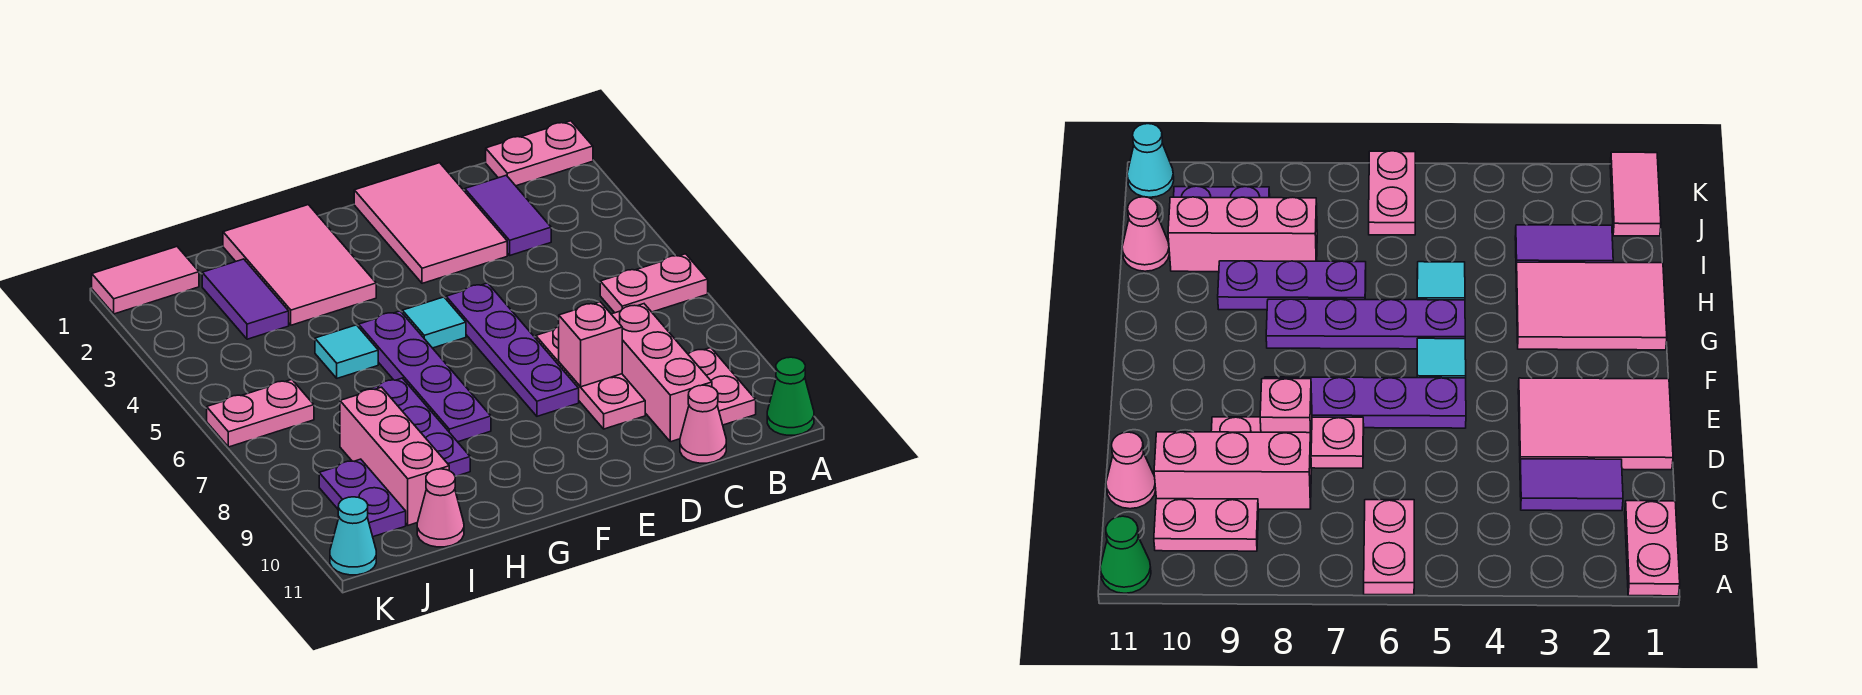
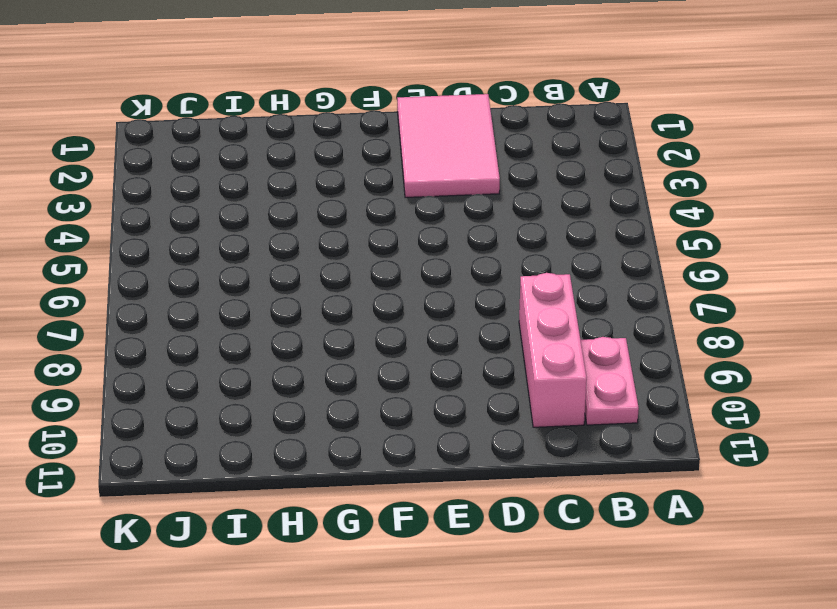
none -> pink plate A1:B1 level 1
none -> pink plate A6:B6 level 1
none -> green cone A11 level 1

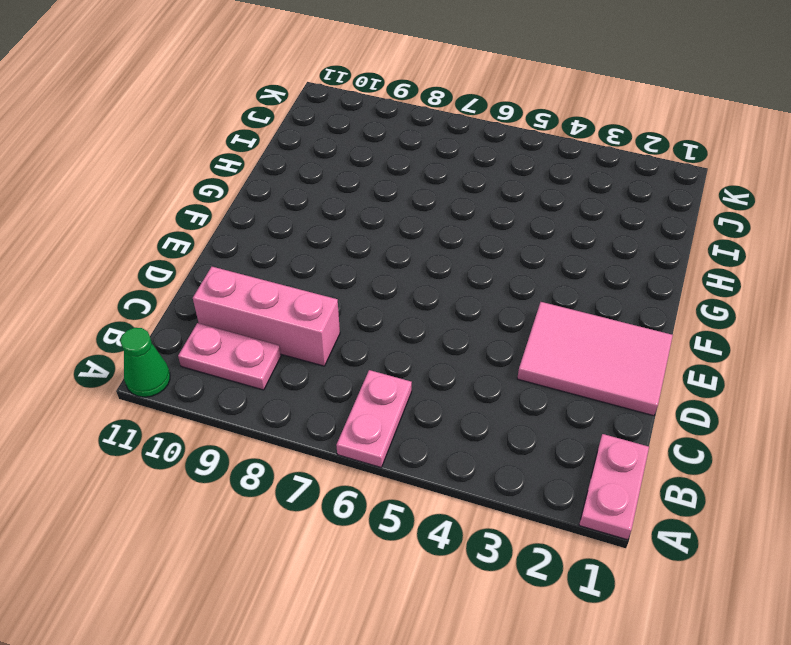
none -> purple tile C2:C3 level 1
none -> pink cone C11 level 1
none -> pink plate D7:D9 level 1

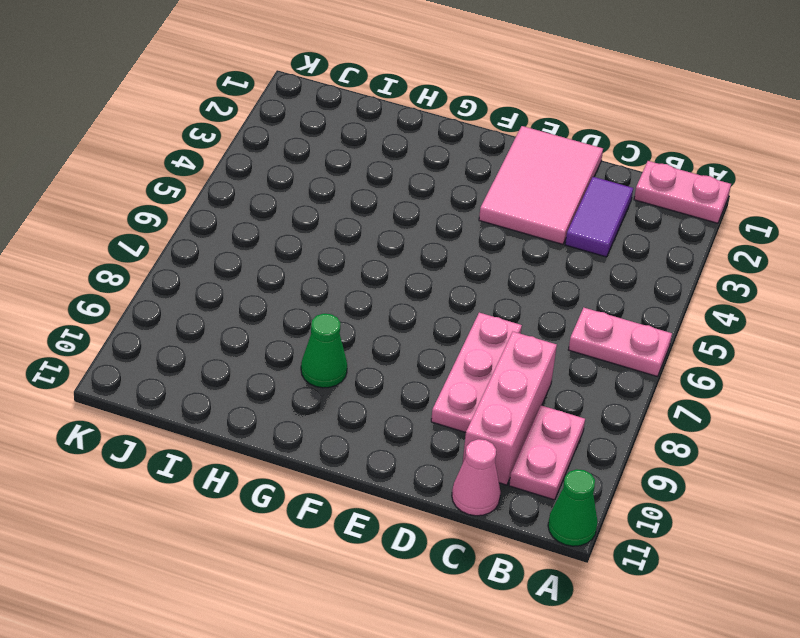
green cone G9 level 1 -> none
none -> purple plate E5:E8 level 1
none -> cyan tile F5 level 1
none -> pink tile G1:H3 level 1

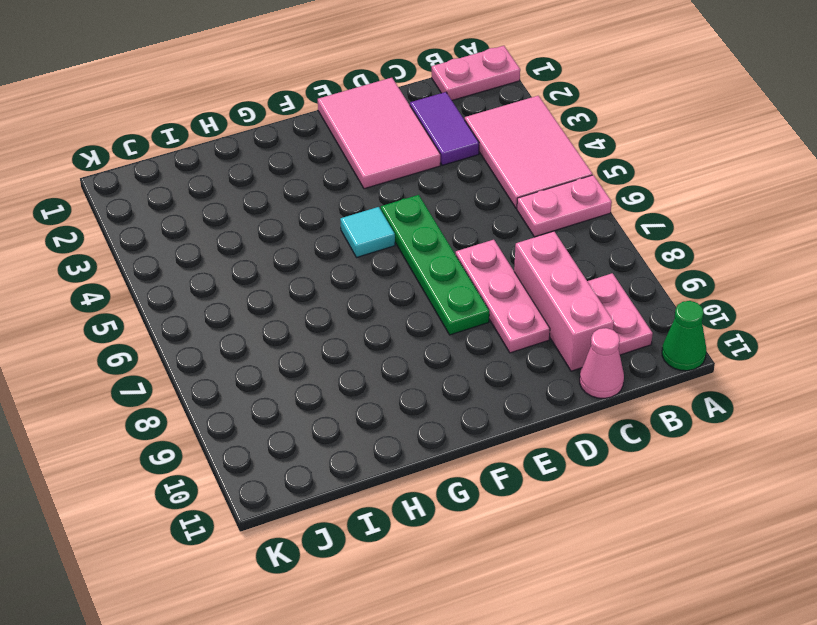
pink tile A3:B5 level 1 -> pink tile G1:H3 level 1
green plate E5:E8 level 1 -> purple plate E5:E8 level 1
none -> purple plate G5:G8 level 1
none -> cyan tile H5 level 1
none -> purple plate H7:H9 level 1

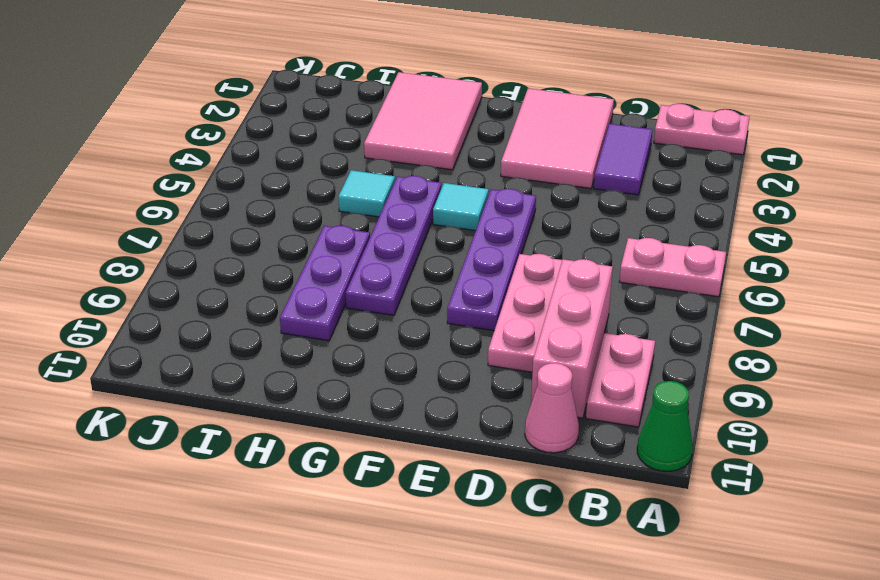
none -> purple tile I2:I3 level 1
none -> pink brick I8:I10 level 1
none -> pink cone I11 level 1

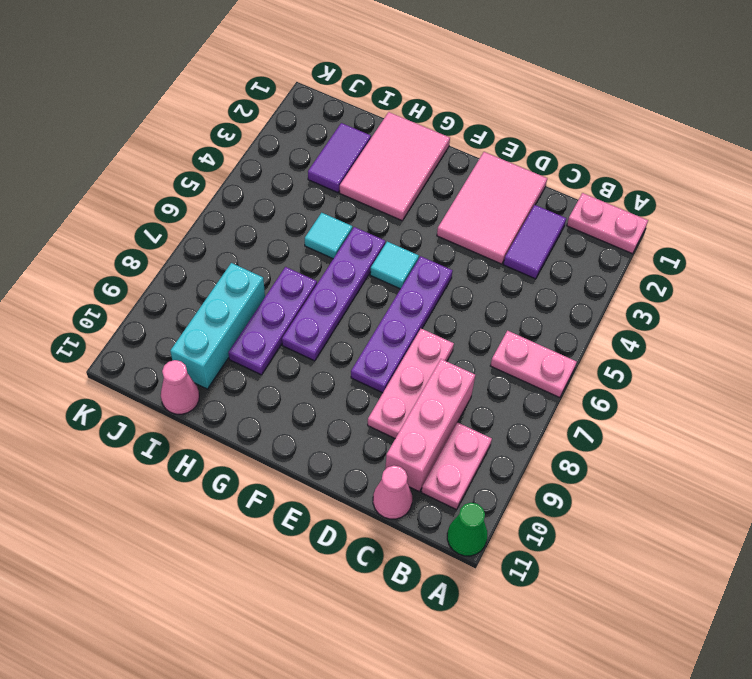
cyan brick I8:I10 level 1 -> pink brick I8:I10 level 1
none -> pink tile J1:K1 level 1
none -> pink plate J6:K6 level 1
none -> purple plate J9:J10 level 1

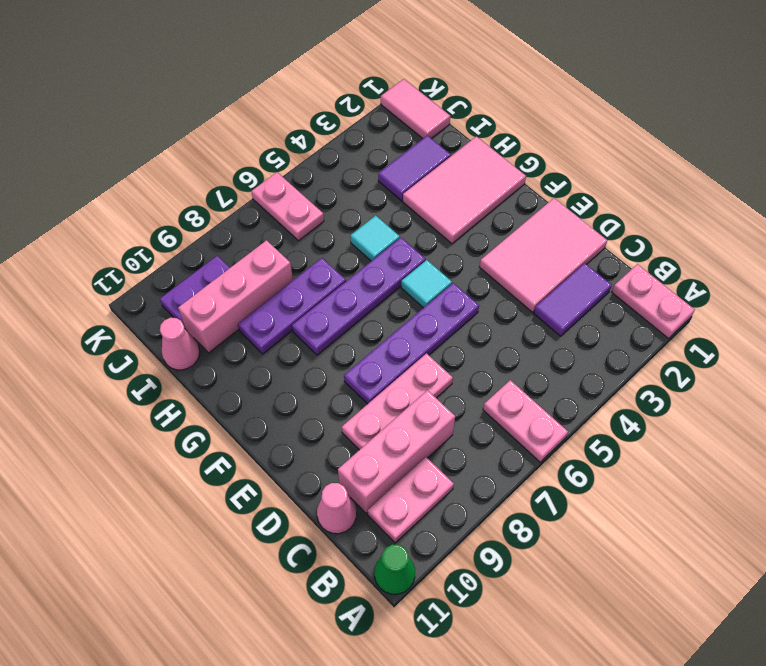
none -> cyan cone K11 level 1
none -> pink brick D8 level 2

